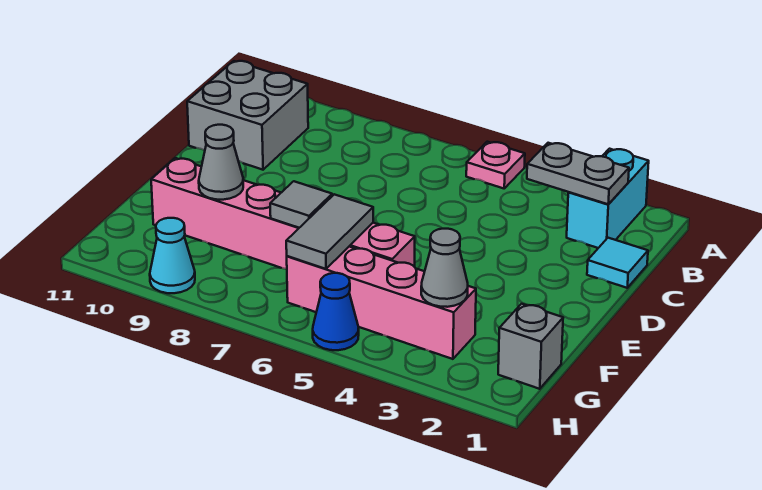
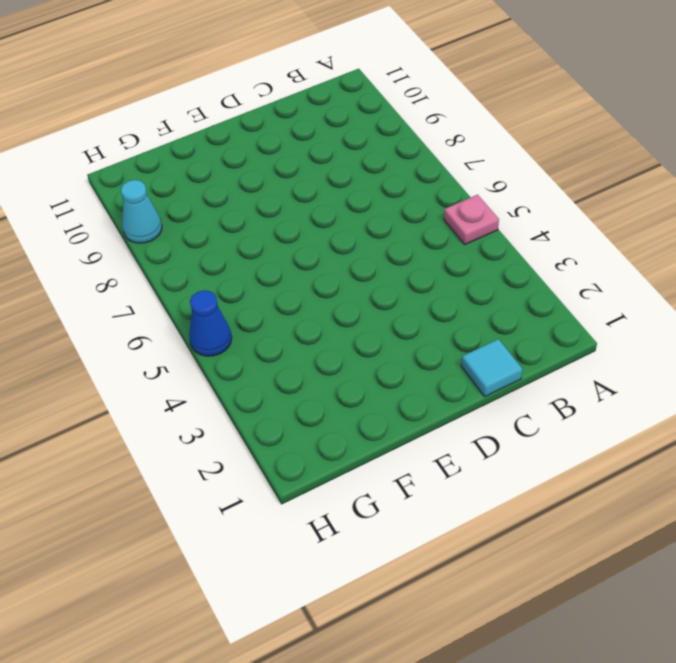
none -> cyan brick A2:B2 level 1
none -> grey brick B10:C11 level 1
none -> pink brick F5:F10 level 1

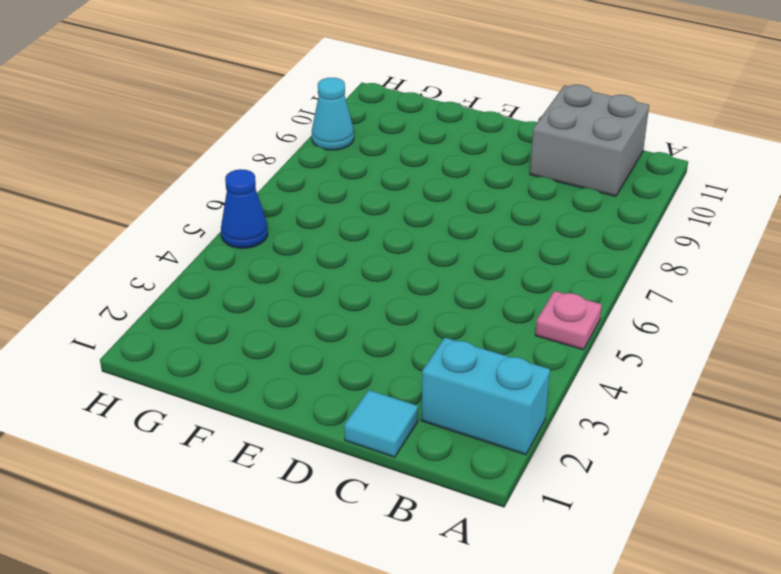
none -> pink brick F5:F10 level 1
none -> grey brick G1 level 1
none -> pink brick G3:G6 level 1

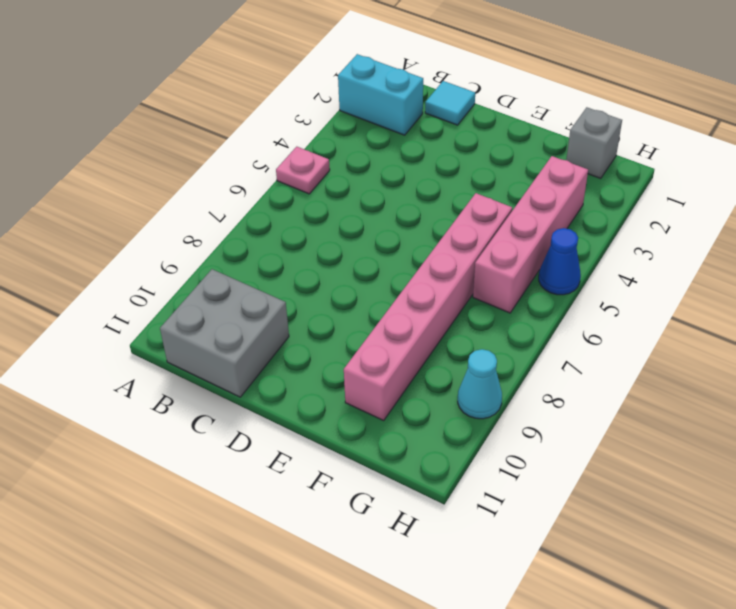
none -> grey plate B2:B3 level 2
none -> grey tile F6:G6 level 2
none -> grey tile F7 level 2

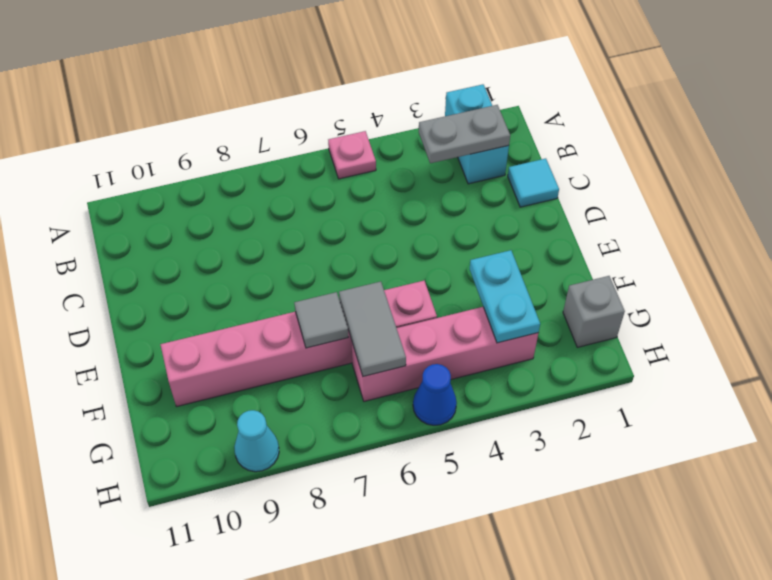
cyan plate F3:G3 level 2 -> grey cone G3 level 2
none -> grey brick B10:C11 level 1
none -> grey cone F9 level 2

